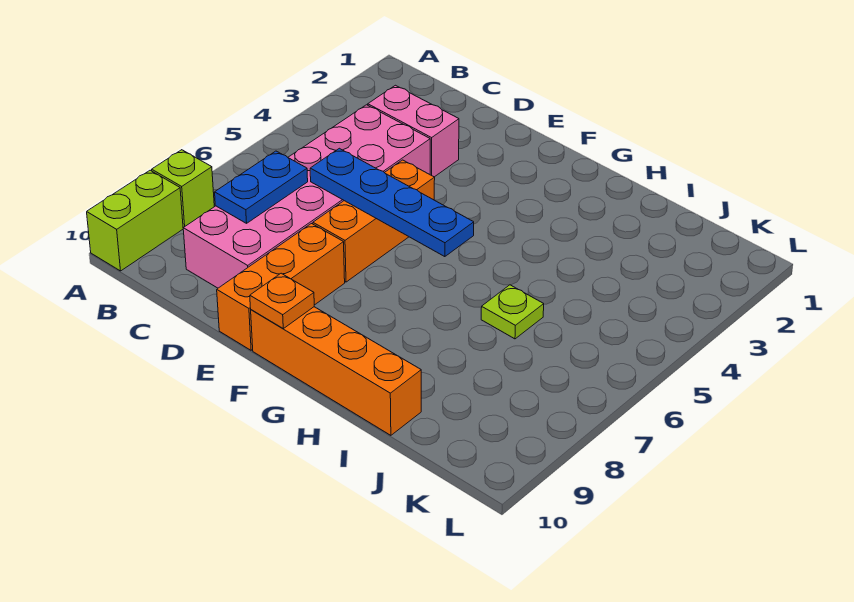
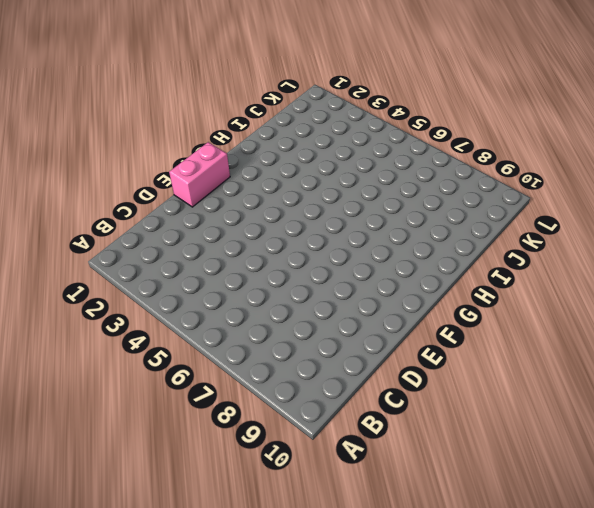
pink brick E1:F1 level 1 -> pink brick C3:D3 level 1
none -> lime brick A8 level 1
none -> lime brick A9:A10 level 1

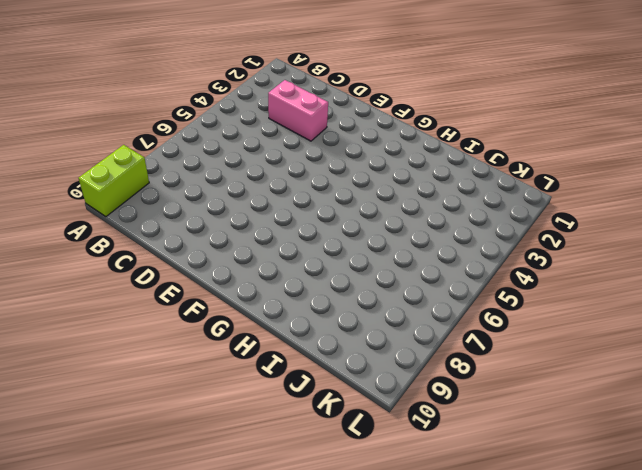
none -> lime brick A8 level 1
none -> pink brick C4:D9 level 1

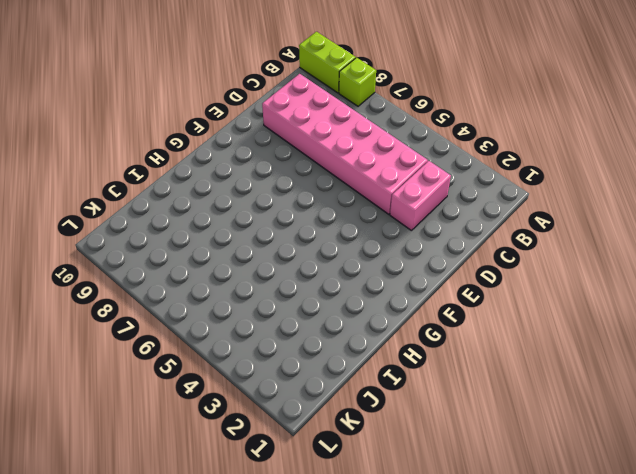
none -> orange brick E5:E7 level 1
none -> orange brick E8:E10 level 1

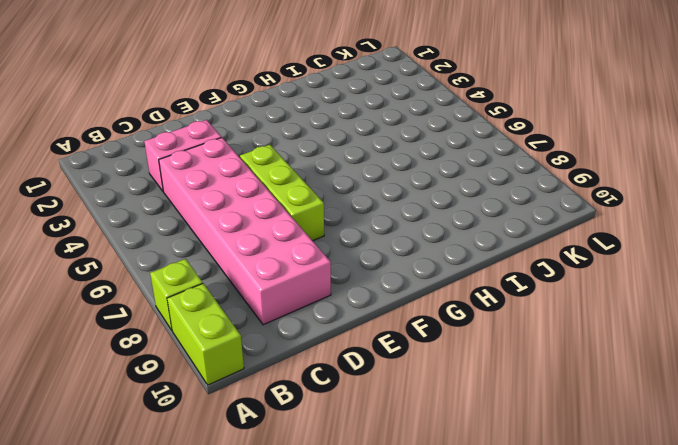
lime brick E5:E7 level 1 -> orange brick E5:E7 level 1
none -> orange brick E8:E10 level 1
none -> orange brick F10:I10 level 1

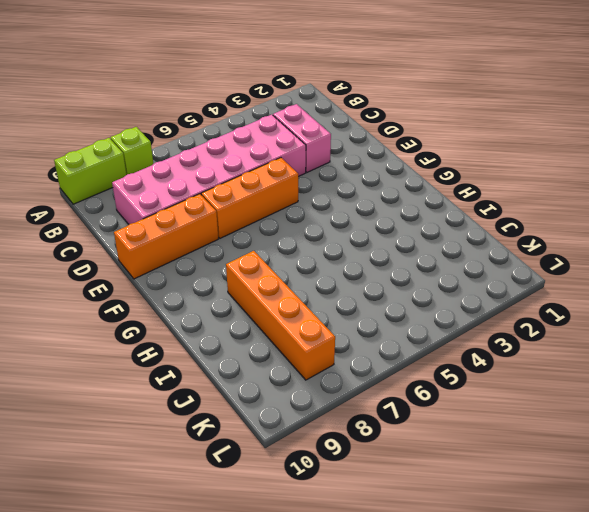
orange brick H8:K8 level 1 -> orange brick F10:I10 level 1
none -> lime plate I6 level 1
none -> blue plate C7:C8 level 2

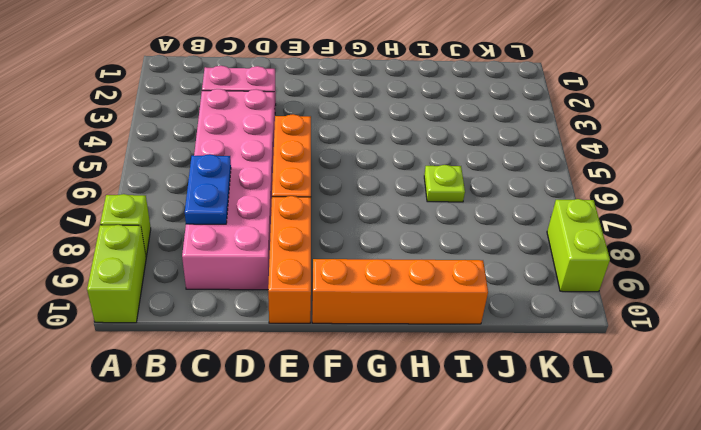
lime brick L8:L9 level 1 -> none
none -> blue plate D6:G6 level 2
none -> orange plate F10 level 2

